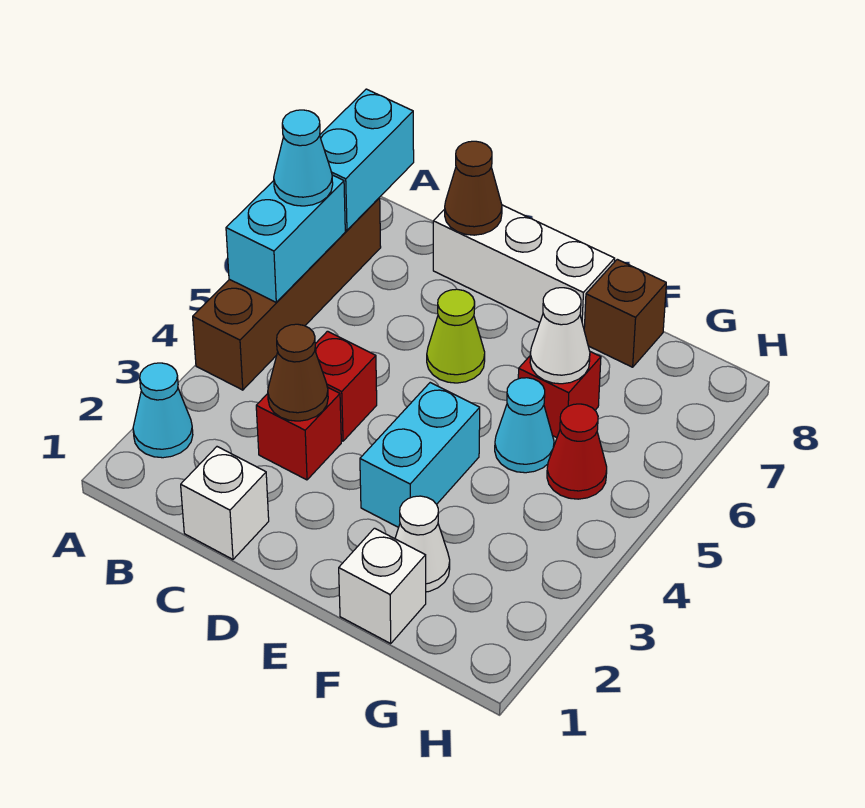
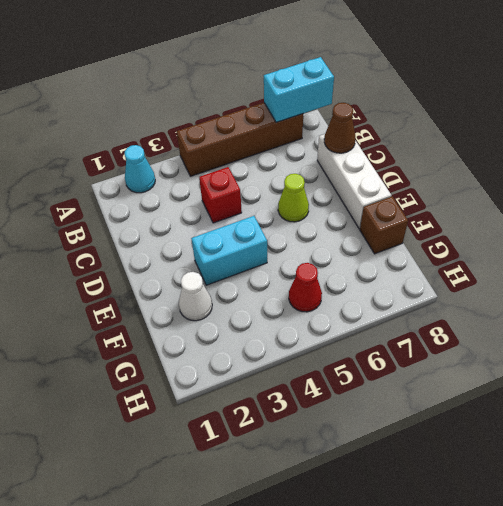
none -> white brick C1 level 1
none -> red brick C3 level 1
none -> white brick F1 level 1

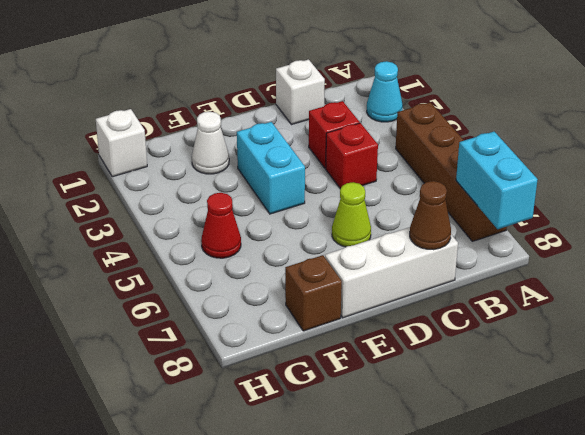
white brick H1 level 1 -> white brick F1 level 1
none -> cyan cone F5 level 1
none -> red brick F6 level 1
none -> cyan brick A5:A6 level 2

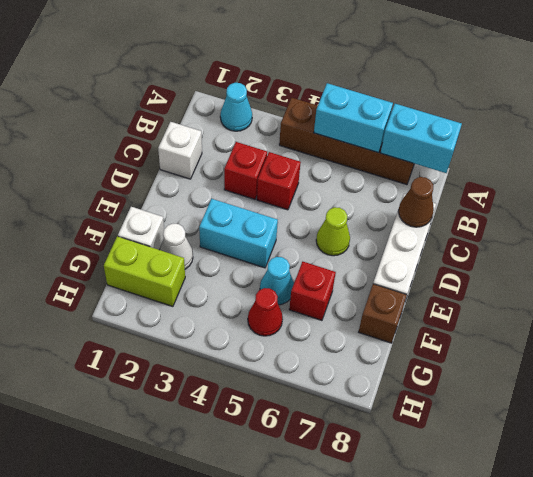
lime brick G1:G2 level 1 -> none
none -> brown cone C3 level 2
none -> white cone F6 level 2
none -> cyan cone A6 level 3

